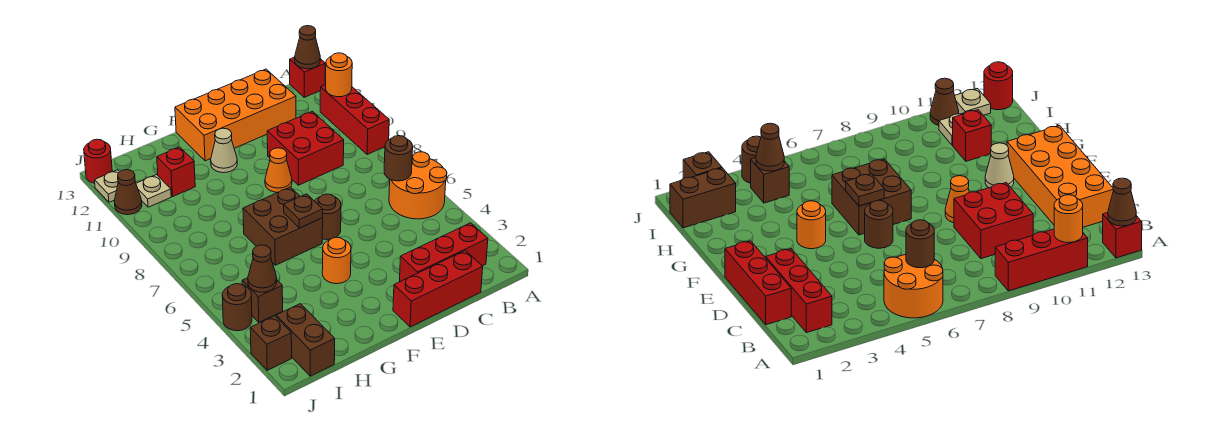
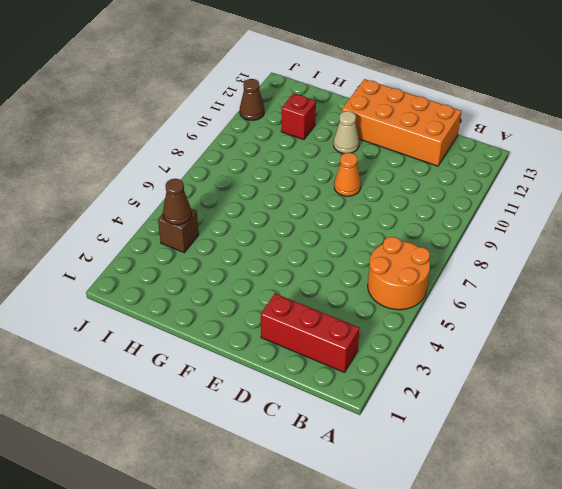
none -> red brick A9:A11 level 1
none -> red brick A13 level 1
none -> red brick C1:E1 level 1

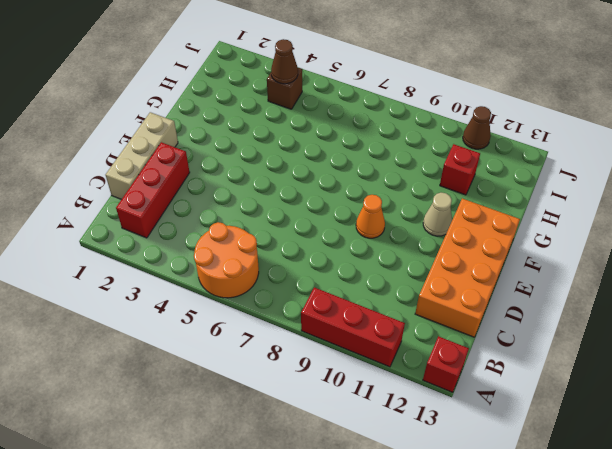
tan brick C1:E1 level 1 -> red brick C1:E1 level 1
none -> red brick C9:D10 level 1
none -> brown round brick E6 level 1
none -> orange round brick F4 level 1

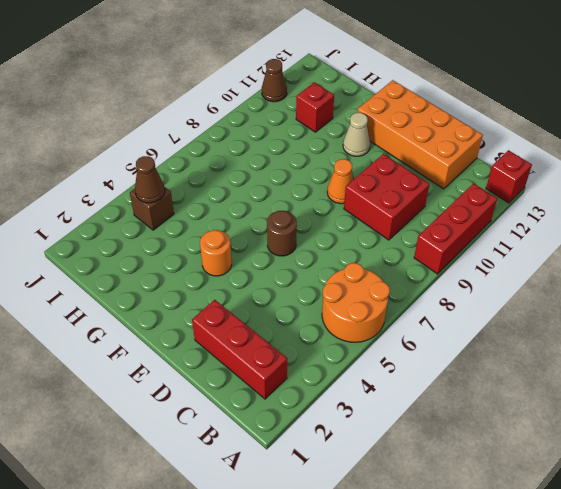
none -> red brick C1:E1 level 1
none -> brown brick F6:G7 level 1
none -> brown brick I1:I2 level 1

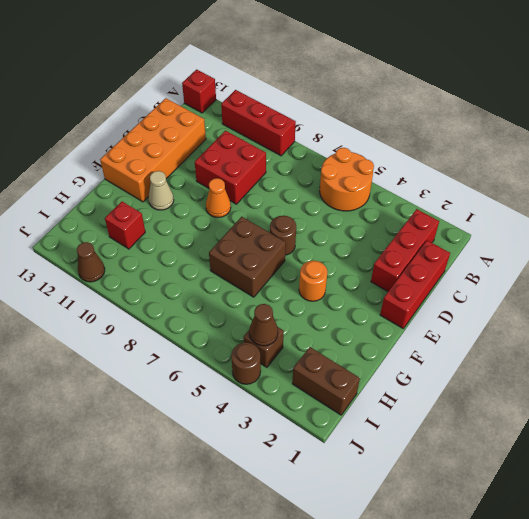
none -> tan plate I11 level 1
none -> brown brick J2 level 1
none -> tan plate J12 level 1

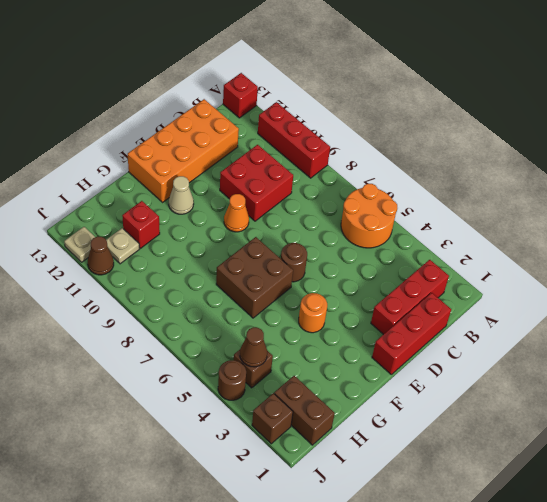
none -> red round brick J13 level 1
none -> orange round brick A11 level 2
none -> brown cone A13 level 2

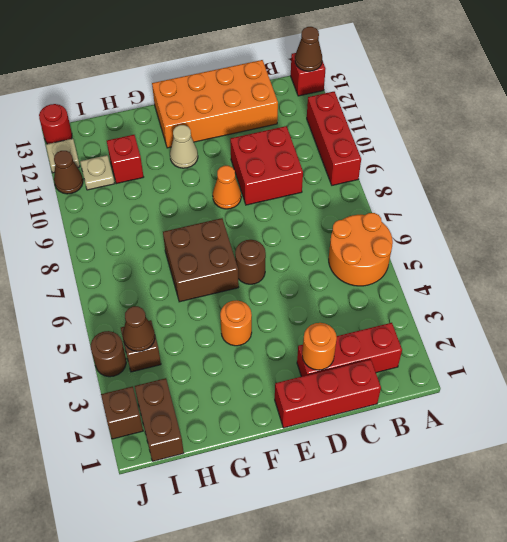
orange round brick D2 level 2 -> orange round brick A11 level 2
none -> brown round brick B6 level 2
none -> brown plate F6 level 2

